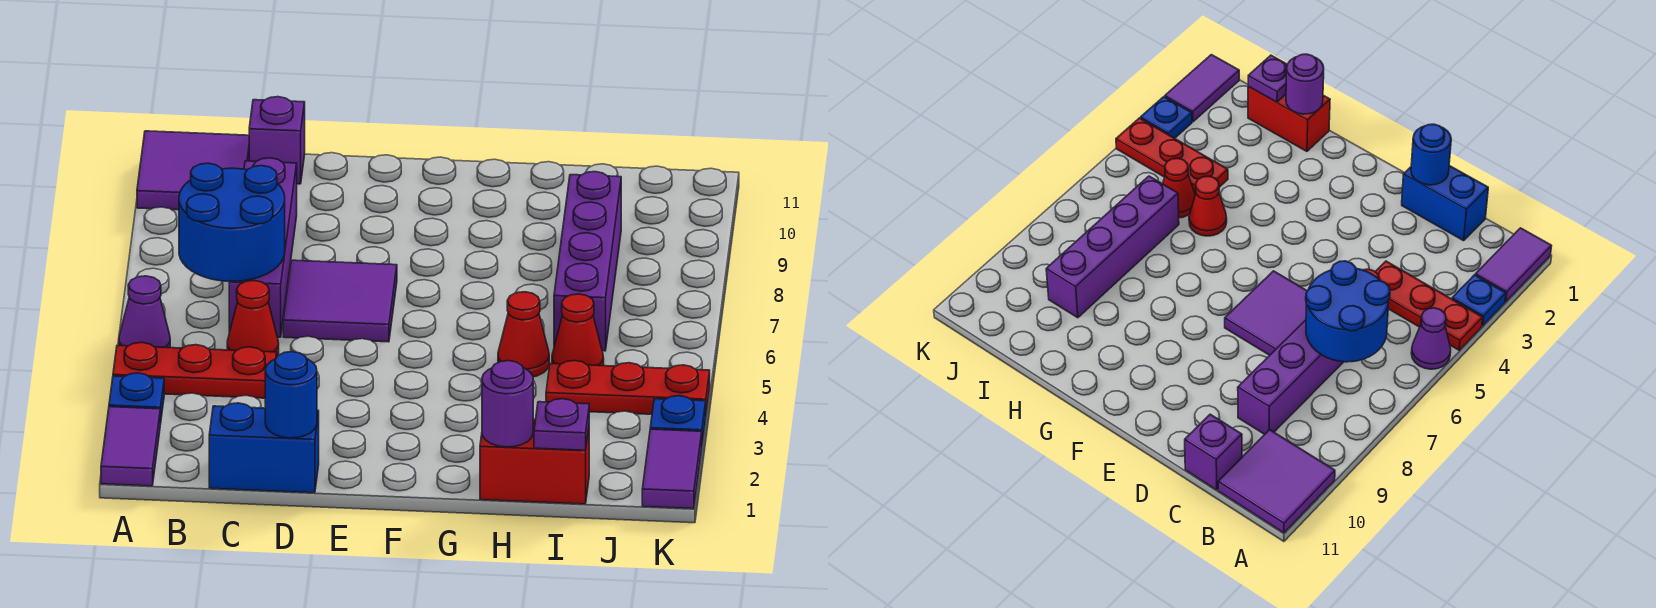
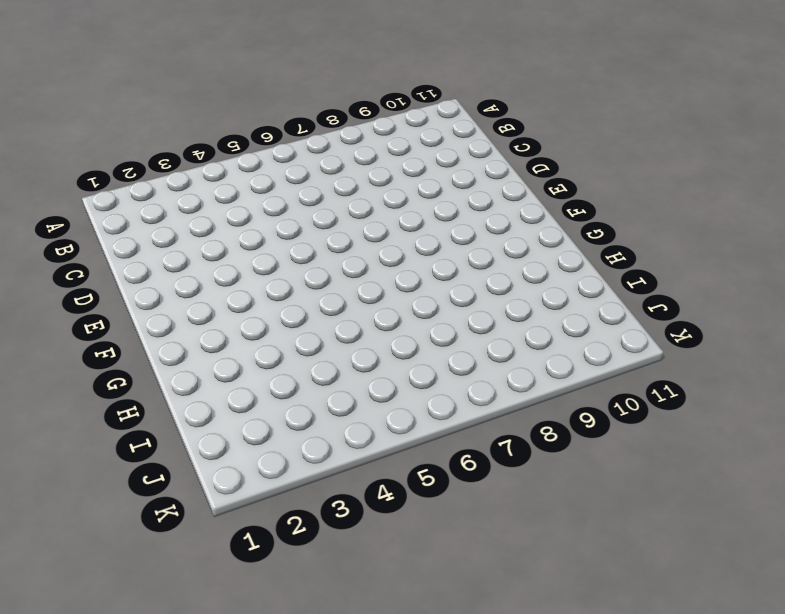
none -> purple tile A1:A2 level 1
none -> blue plate A3 level 1
none -> red plate A4:C4 level 1

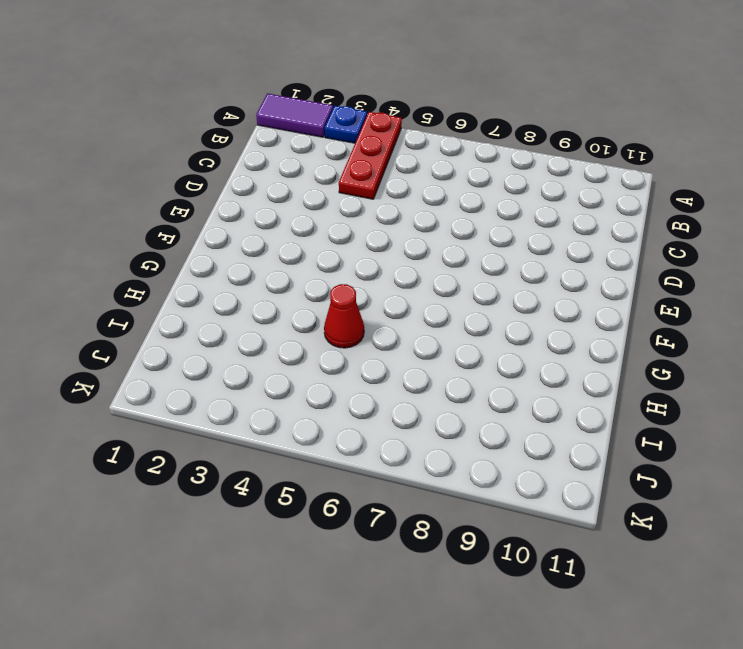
none -> purple cone A5 level 1
none -> purple tile A10:B11 level 1
none -> blue brick C1:D1 level 1

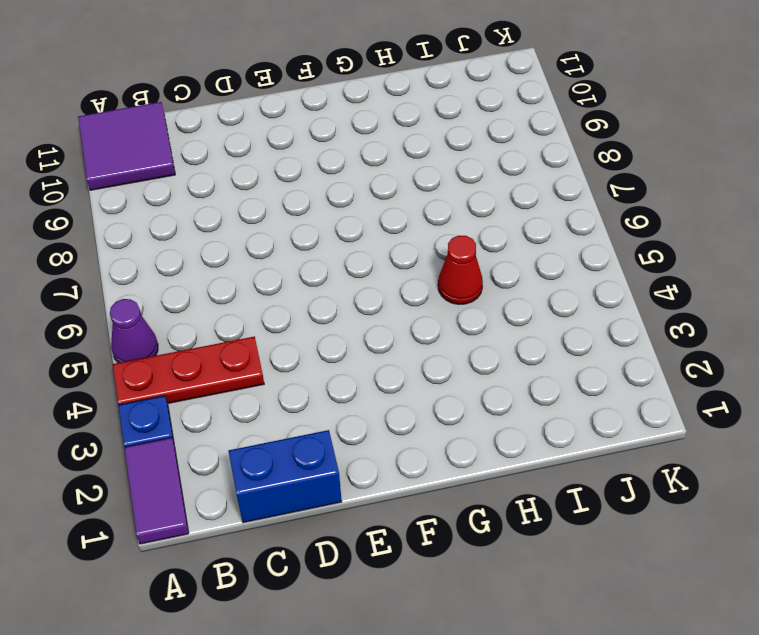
none -> red cone C5 level 1
none -> purple brick C6:C9 level 1
none -> purple brick C11 level 1

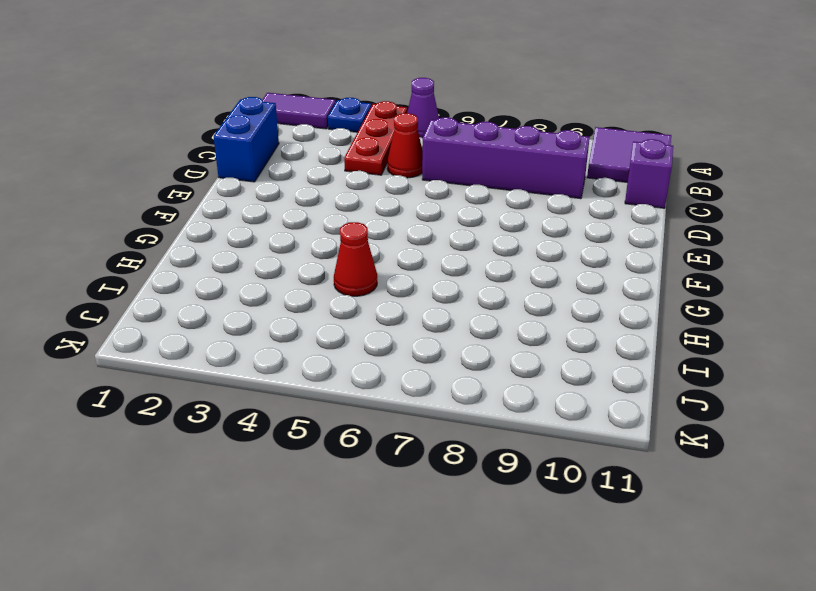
none -> purple tile D6:E7 level 1
none -> red brick H1:I1 level 1
none -> red plate I4:K4 level 1

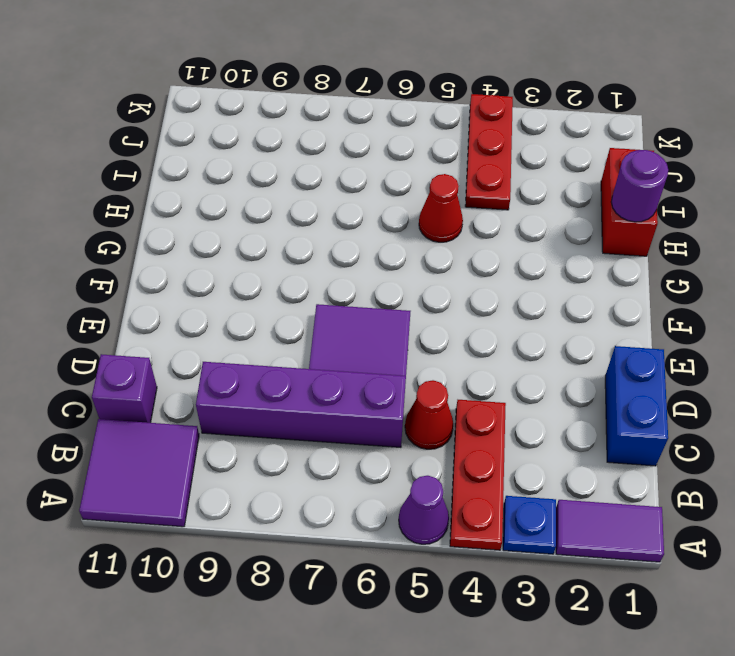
none -> red cone I5 level 1
none -> purple brick I6:I9 level 1
none -> purple tile K1:K2 level 1

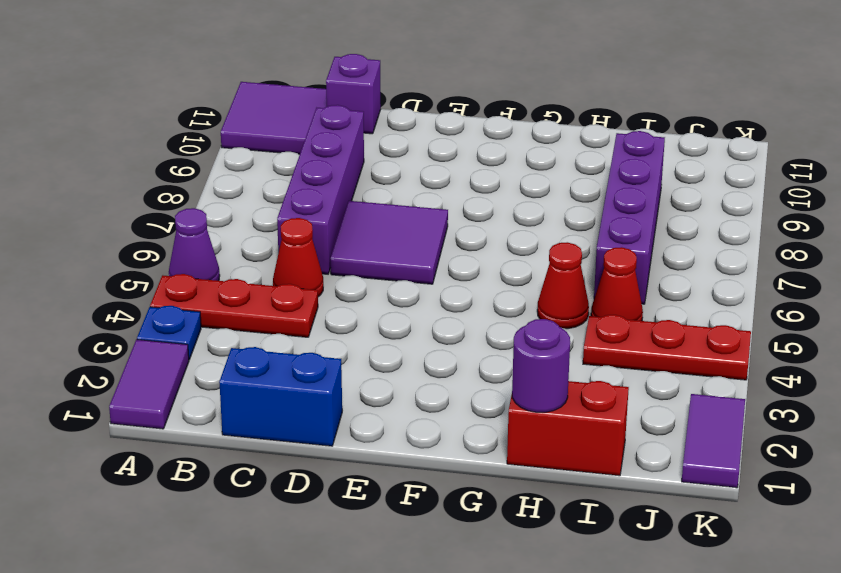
none -> blue plate K3 level 1
none -> blue round brick B6:C7 level 2
none -> blue round brick D1 level 2

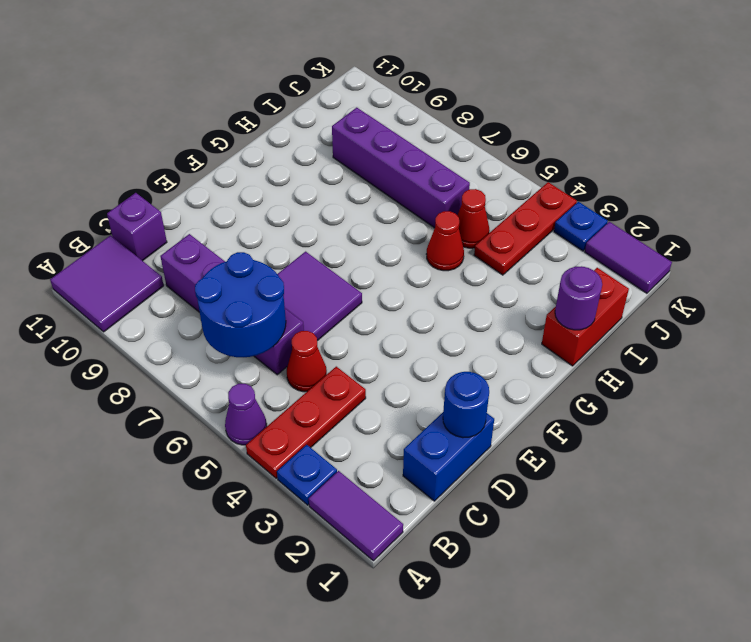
none -> purple plate I1 level 2

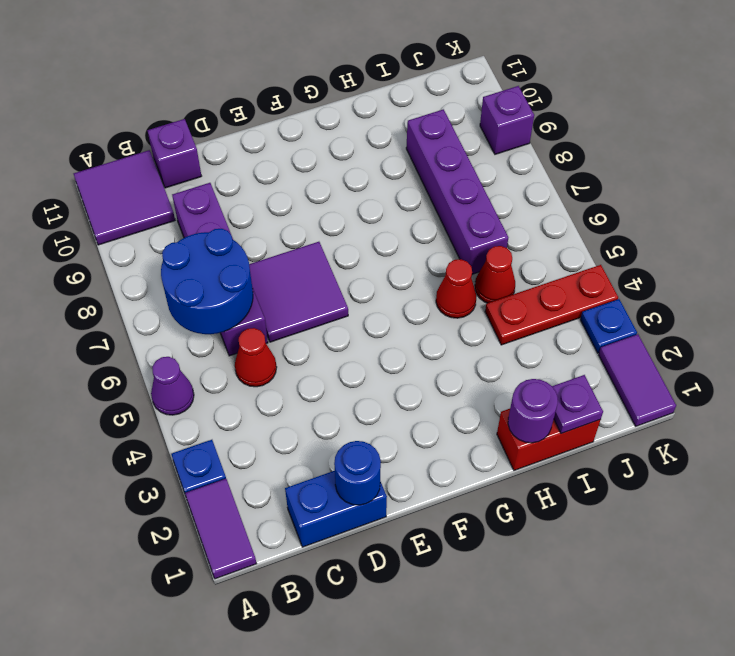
purple brick K9 level 1 -> none
none -> red plate A4:C4 level 1

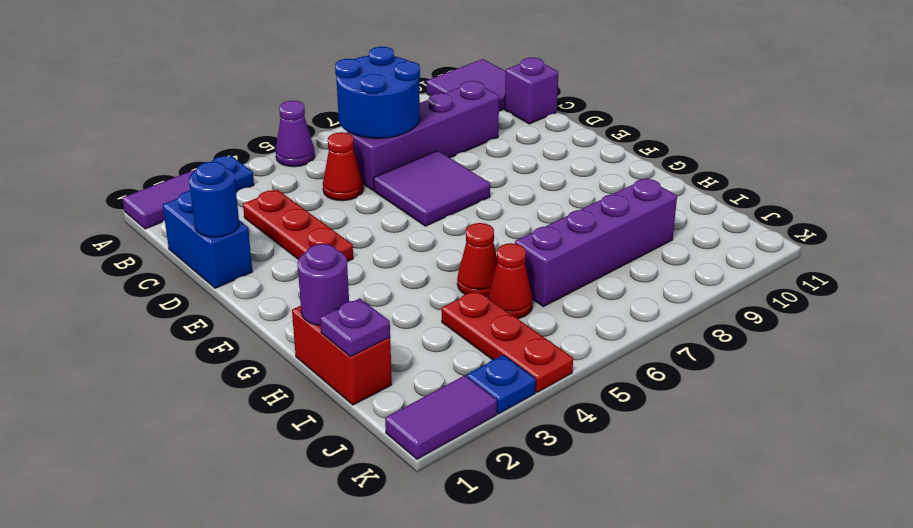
red plate C3:E3 level 1 -> red plate A4:C4 level 1

